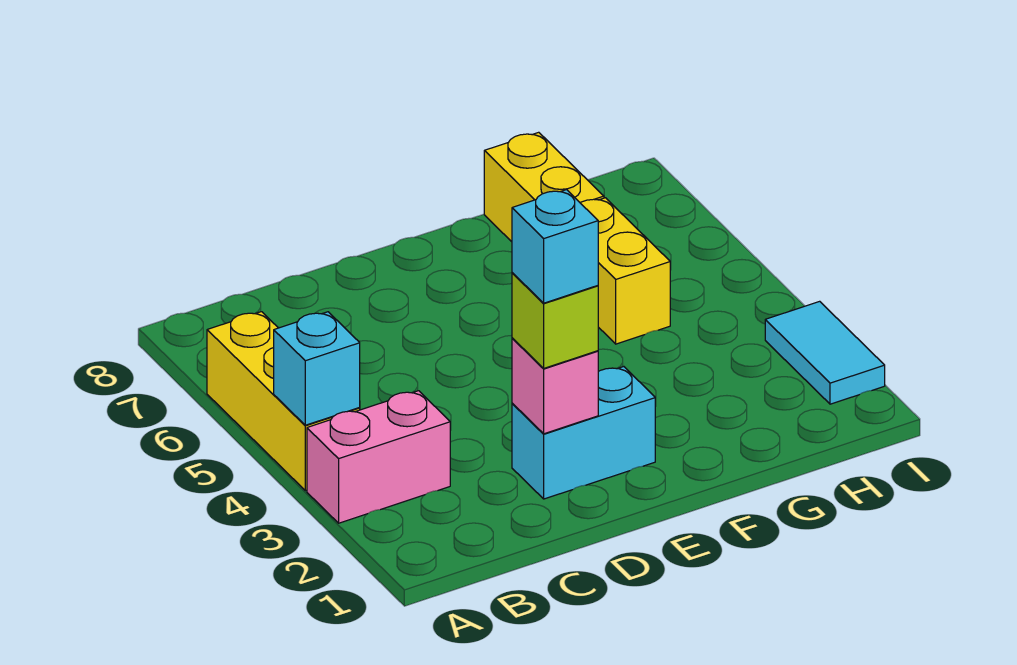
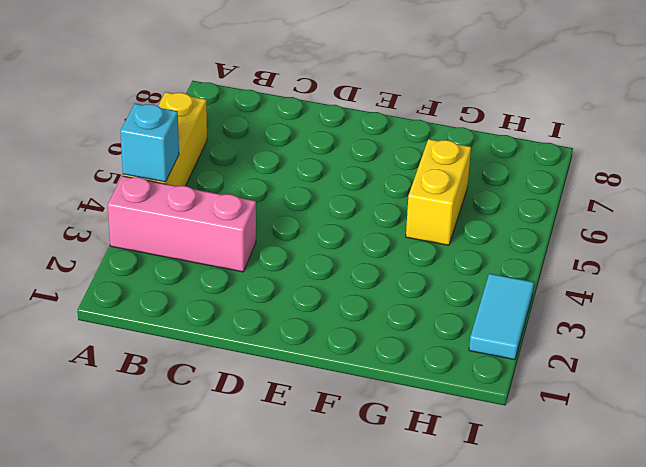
pink brick A3:C3 level 1 -> pink brick A3:B3 level 1
none -> cyan brick D2:E2 level 1
none -> yellow brick G7:G8 level 1

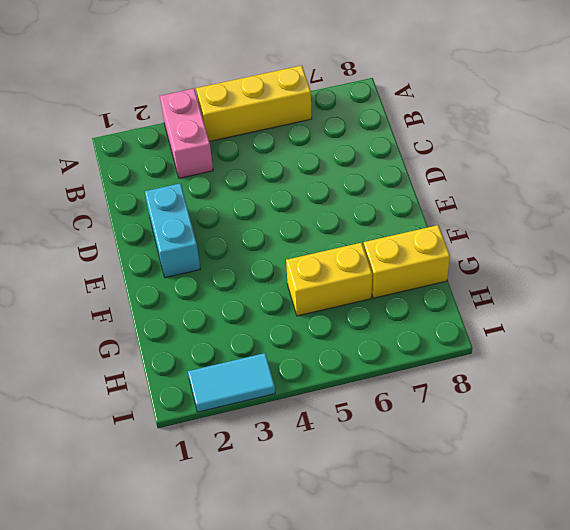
none -> cyan brick A4 level 2
none -> pink brick D2 level 2

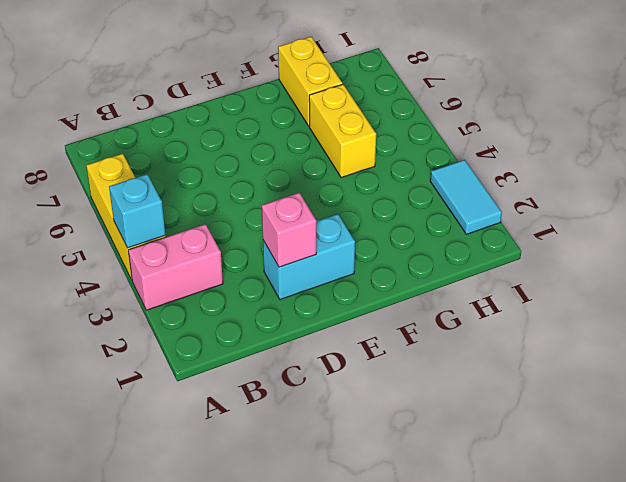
none -> lime brick D2 level 3
none -> cyan brick D2 level 4

